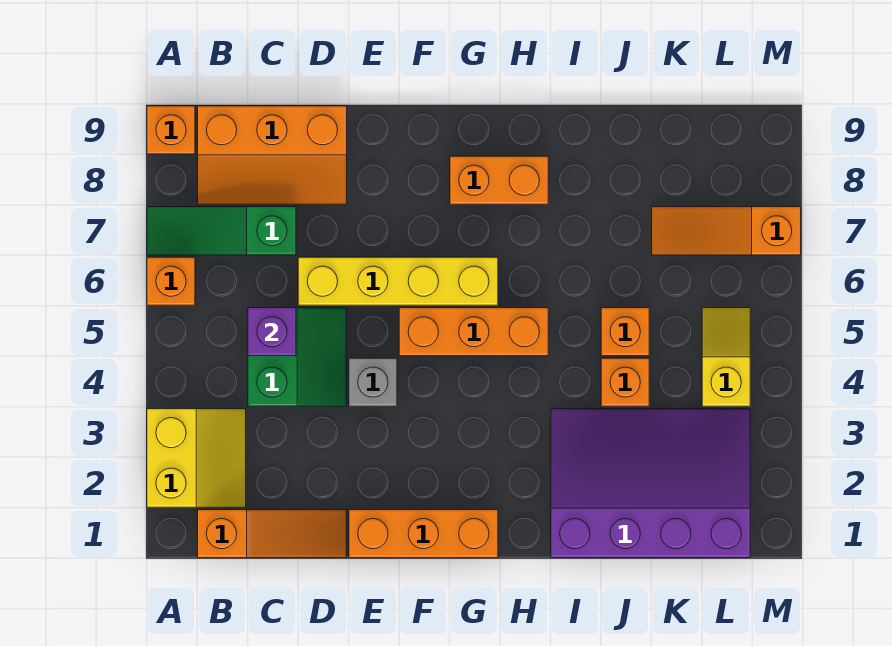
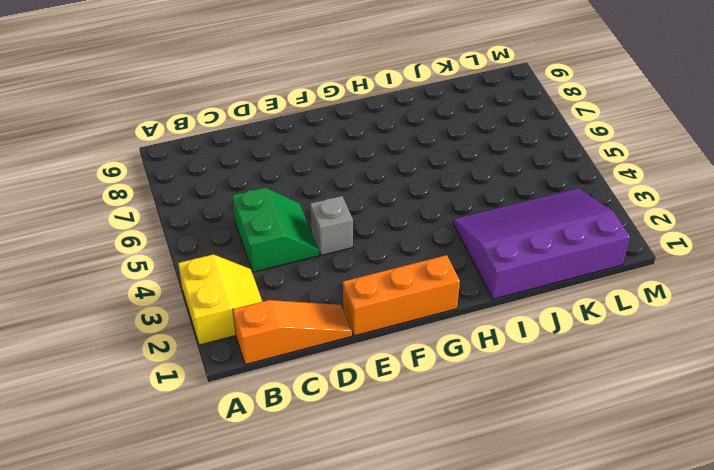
none -> orange brick A6 level 1
none -> green slope A7:C7 level 1 top C
none -> orange brick A9 level 1

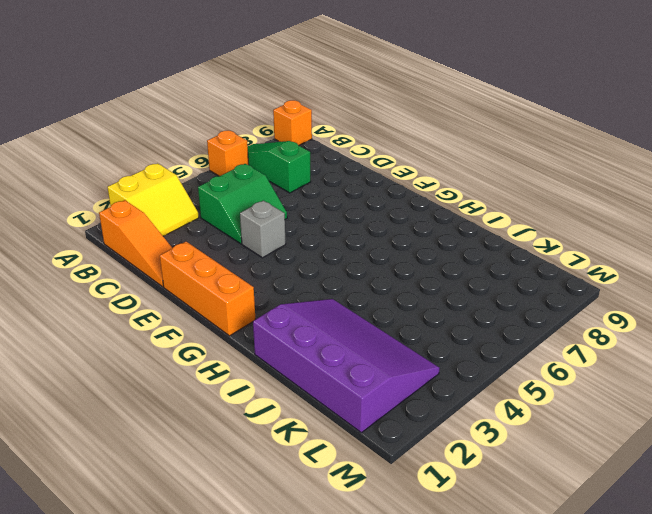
none -> orange slope B8:D9 level 1 top 9
none -> yellow brick D6:G6 level 1
none -> orange brick F5:H5 level 1

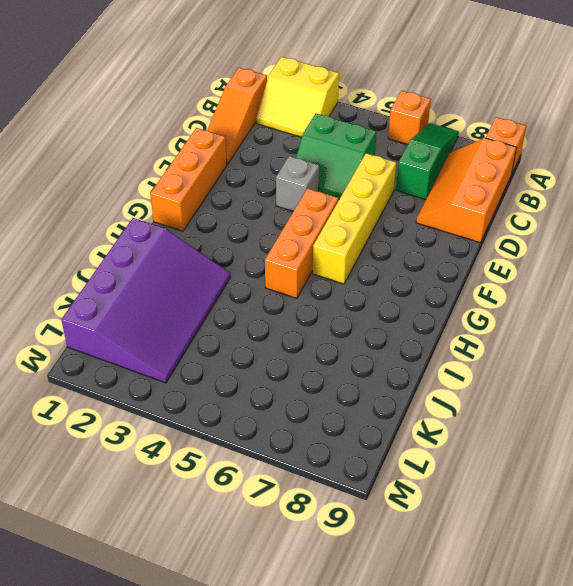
none -> orange brick G8:H8 level 1
none -> orange brick J4 level 1
none -> orange brick J5 level 1

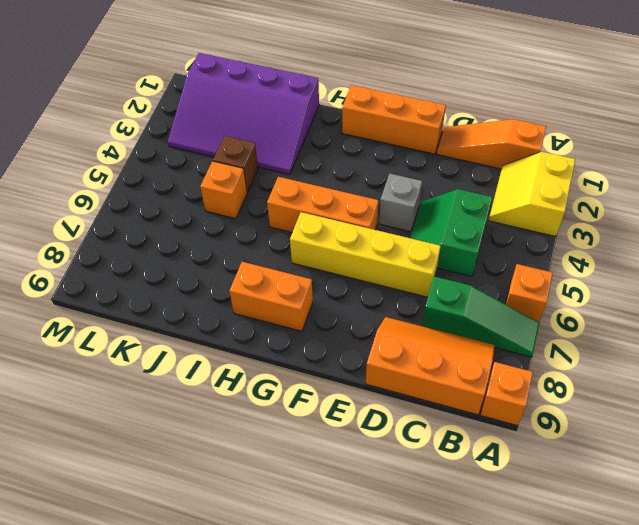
brown brick J4 level 1 -> orange brick J4 level 1
none -> orange slope K7:M7 level 1 top M
none -> yellow slope L4:L5 level 1 top 4
none -> purple brick C5 level 2

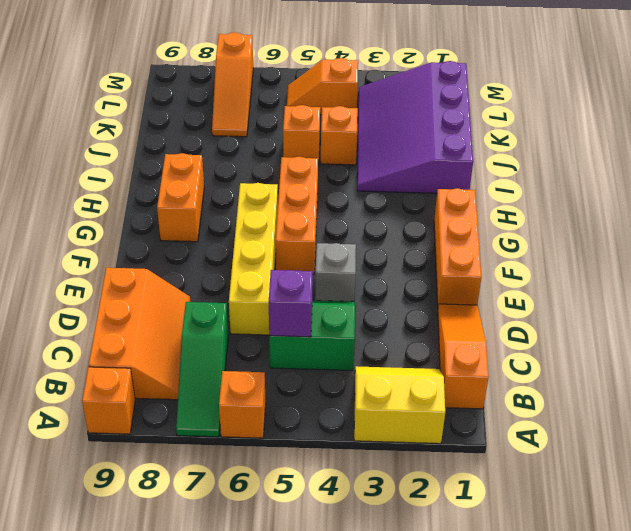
orange slope L4:L5 level 1 top 4 -> yellow slope L4:L5 level 1 top 4

